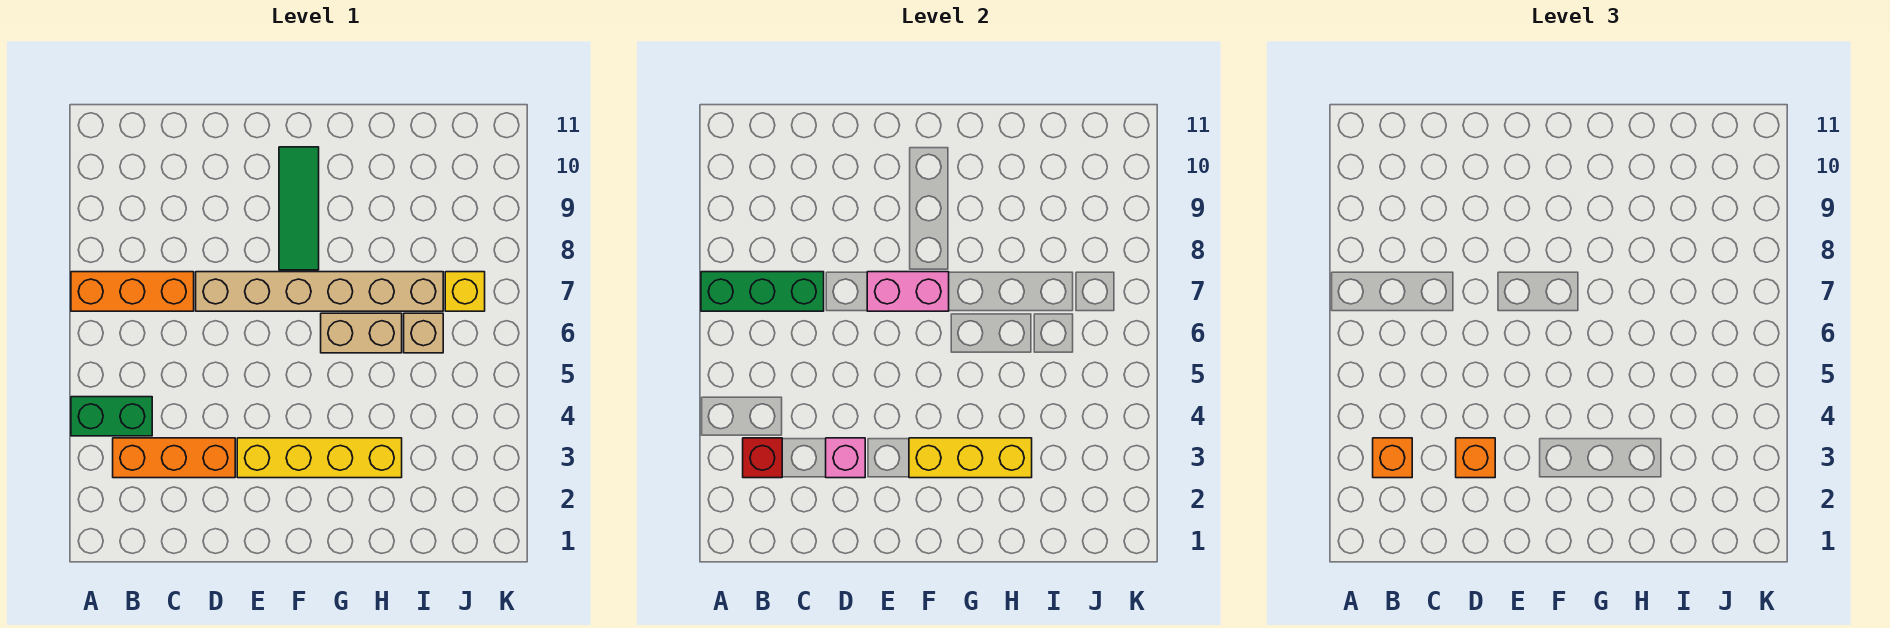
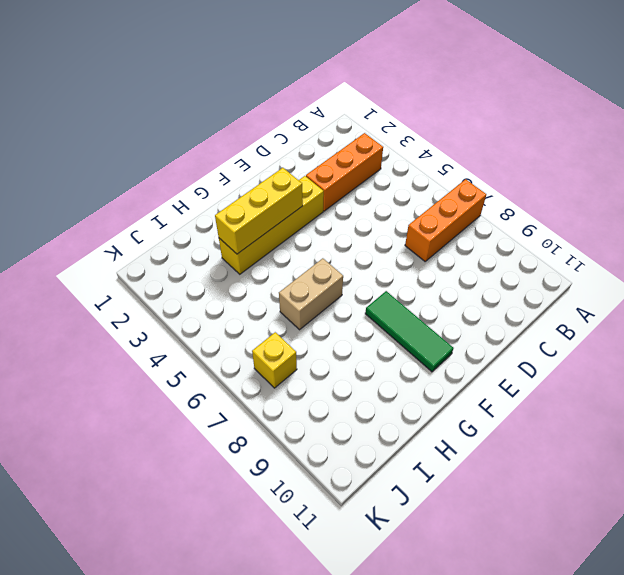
none -> green brick A4:B4 level 1
none -> tan brick D7:I7 level 1
none -> tan brick I6 level 1

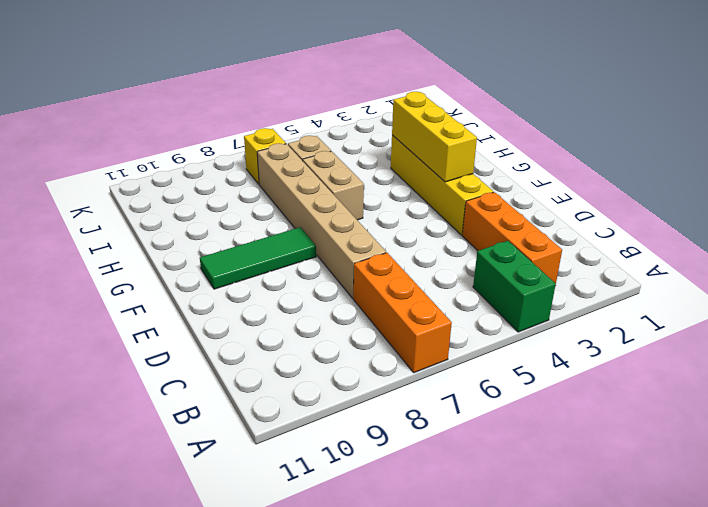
none -> green brick A7:C7 level 2
none -> red brick B3 level 2
none -> pink brick D3 level 2

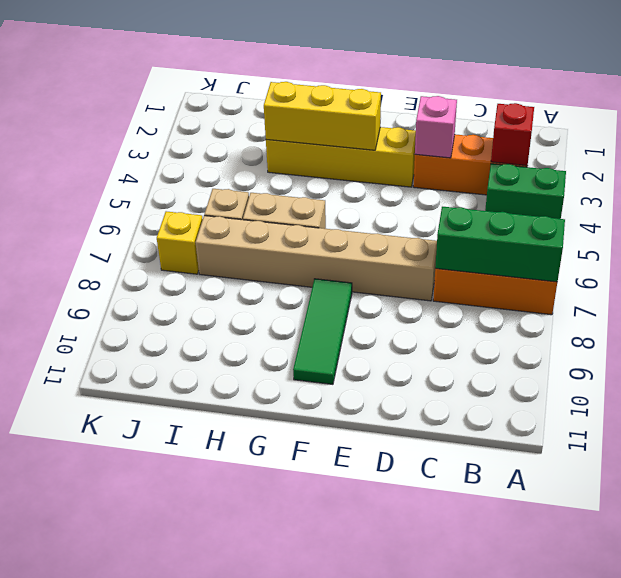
none -> pink brick E7:F7 level 2
none -> orange brick B3 level 3
none -> orange brick D3 level 3

